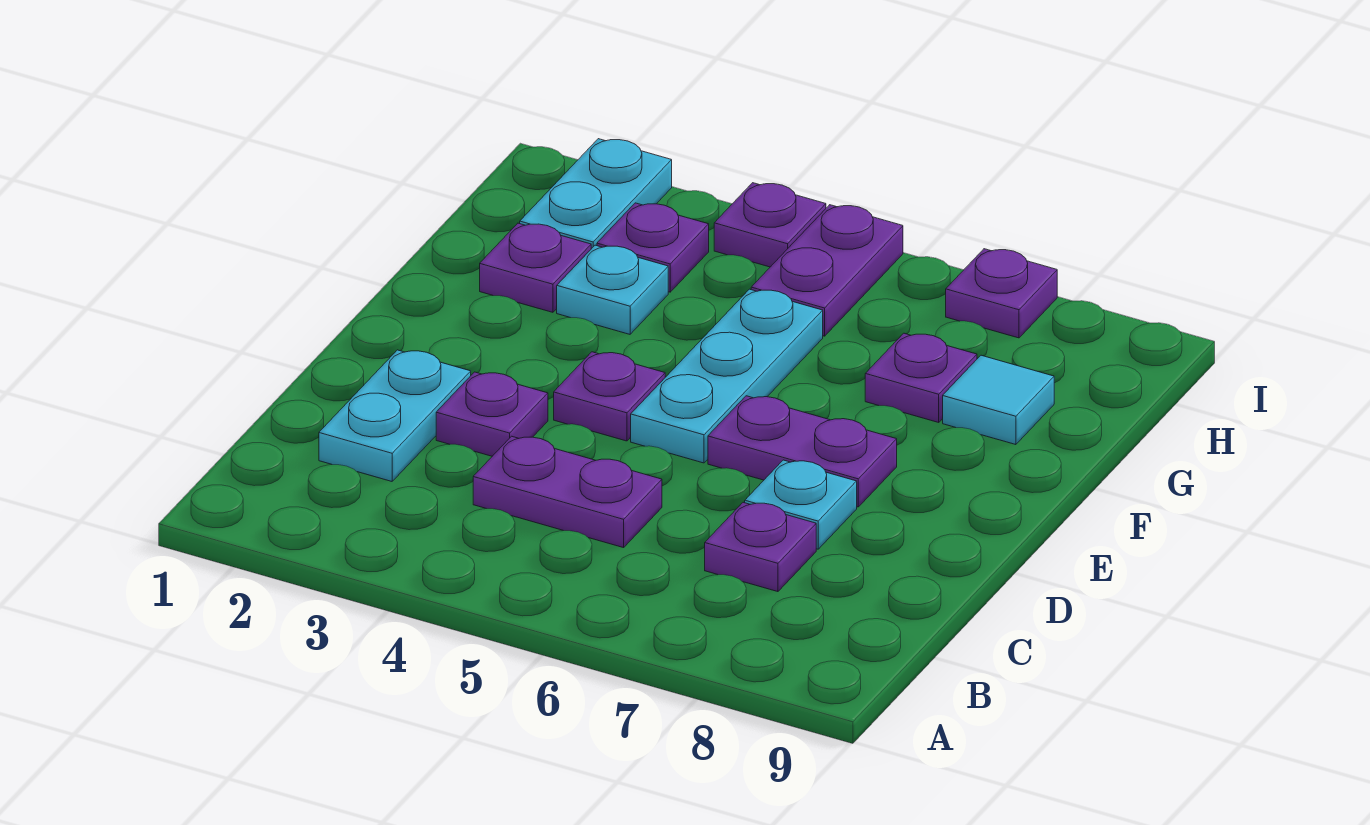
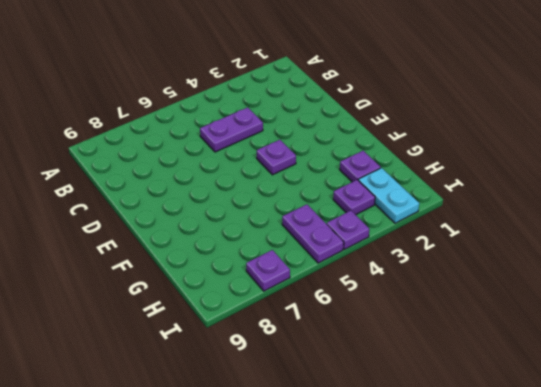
none -> cyan plate C2:D2 level 1
none -> purple plate C7 level 1
none -> purple plate D3 level 1

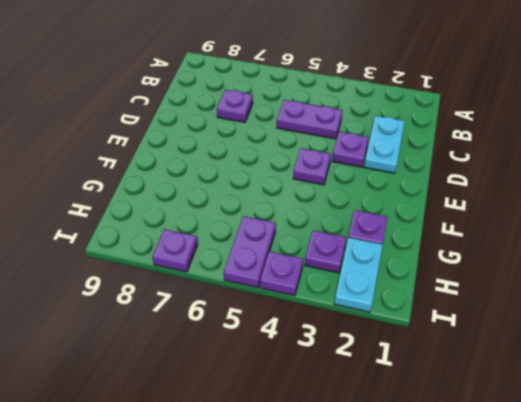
none -> cyan plate D7 level 1
none -> cyan plate E5:G5 level 1
none -> purple plate E6:E7 level 1

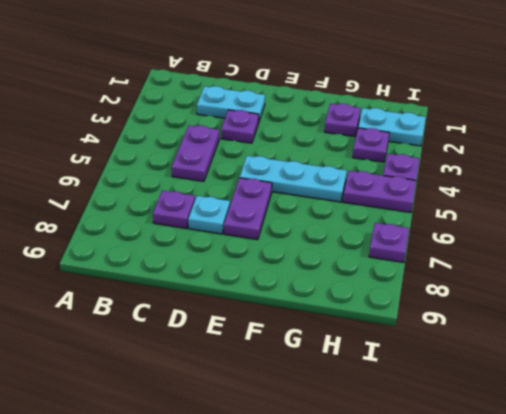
none -> purple plate E4 level 1
none -> cyan plate G3 level 1
none -> purple plate G7 level 1

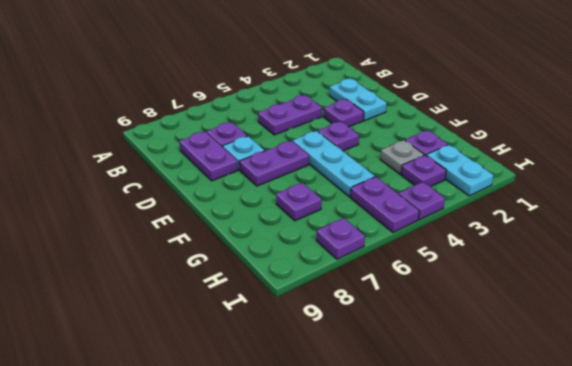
purple plate C8:D8 level 1 -> none
grey plate G3 level 1 -> cyan plate G3 level 1
none -> cyan tile G8 level 1

